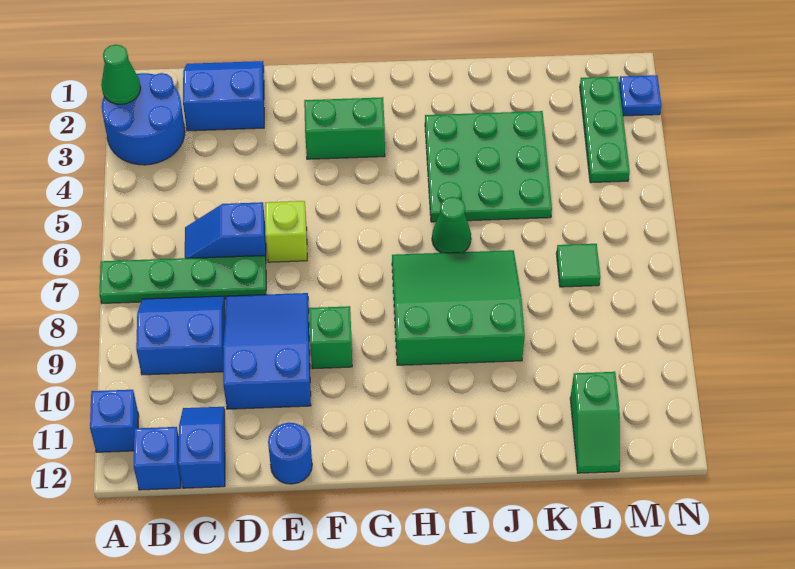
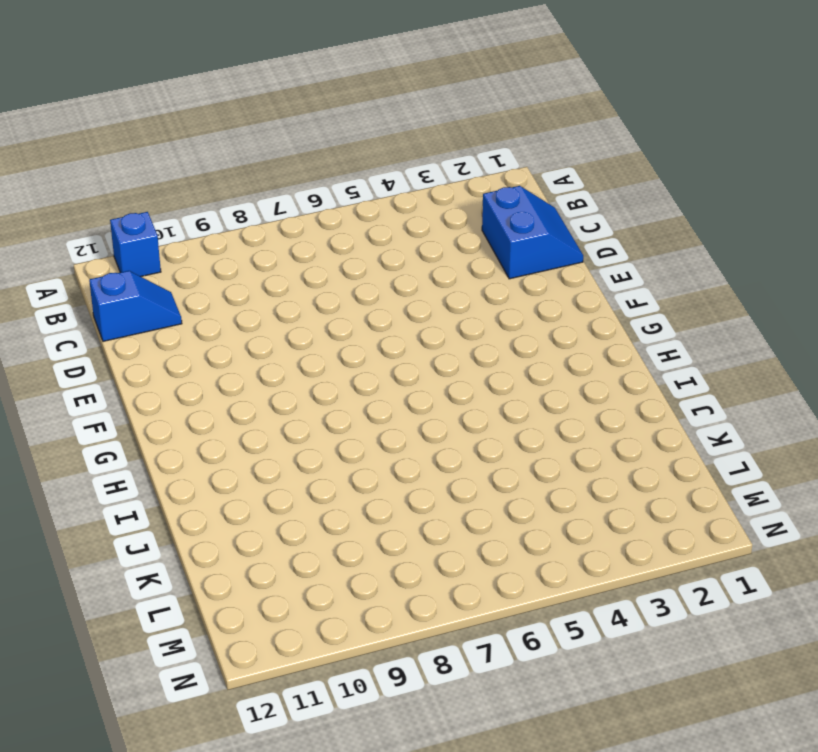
none -> blue round brick A2:B3 level 1
none -> green plate A7:D7 level 1
none -> blue slope B8:C9 level 1 top 9

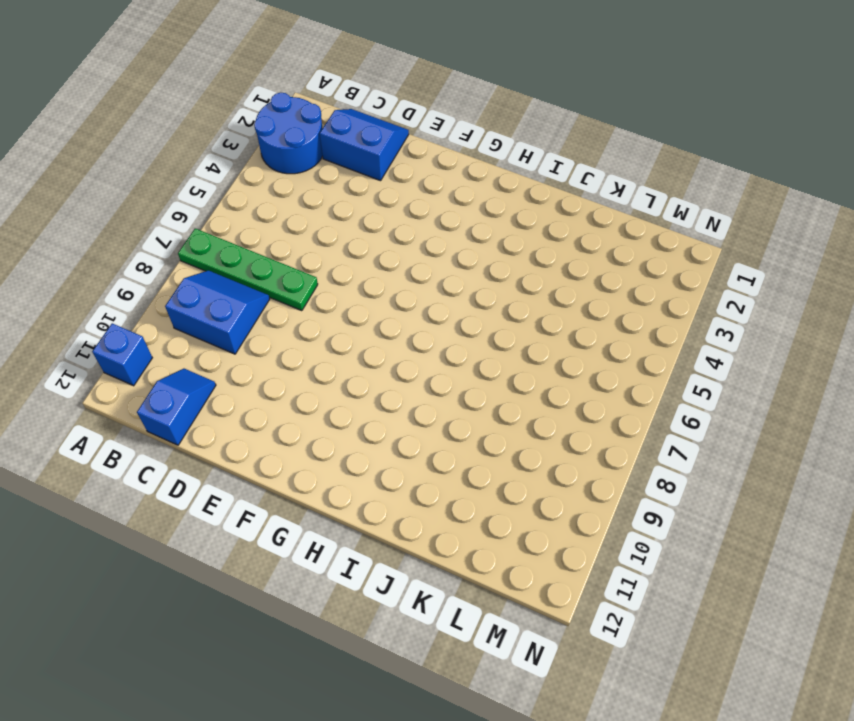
none -> blue brick B12 level 1
none -> blue slope C6:D6 level 1 top D
none -> blue slope D8:E10 level 1 top 10

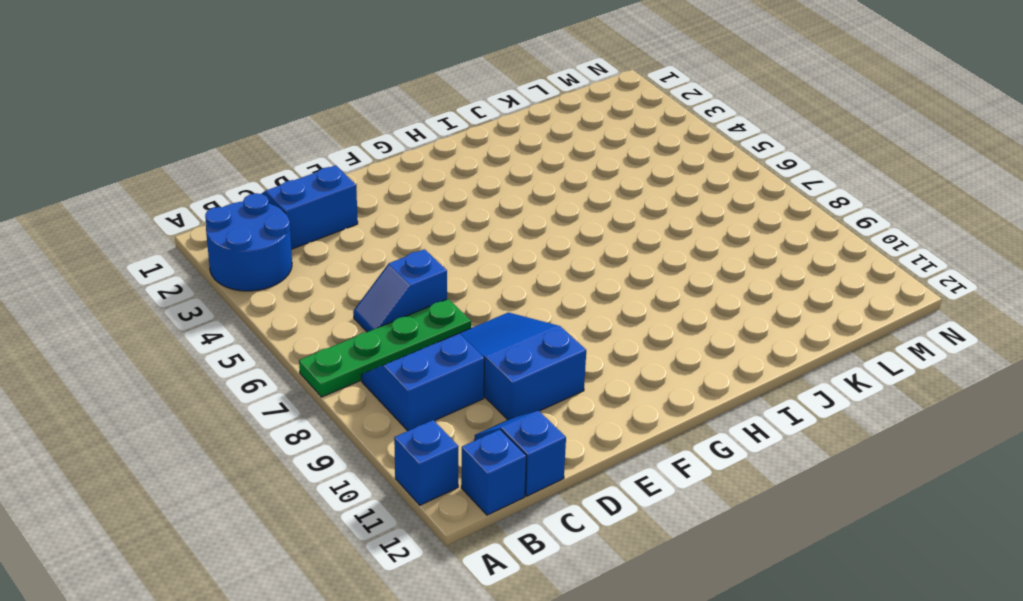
none -> lime brick E6 level 1
none -> blue round brick E12 level 1
none -> green brick F3:G3 level 1

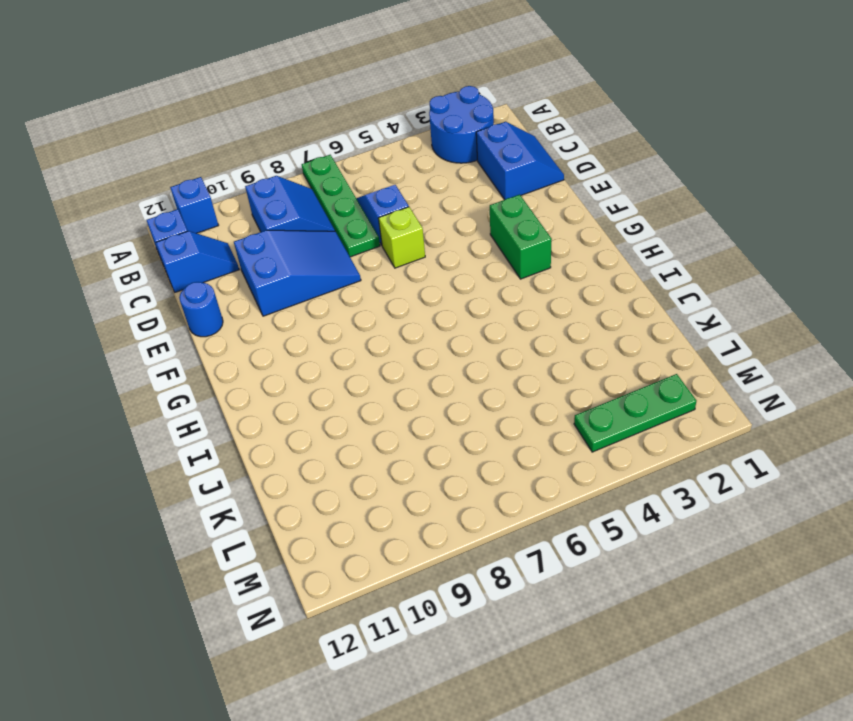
none -> green brick F9 level 1
none -> green slope H7:J9 level 1 top 9
none -> green plate I3:K5 level 1

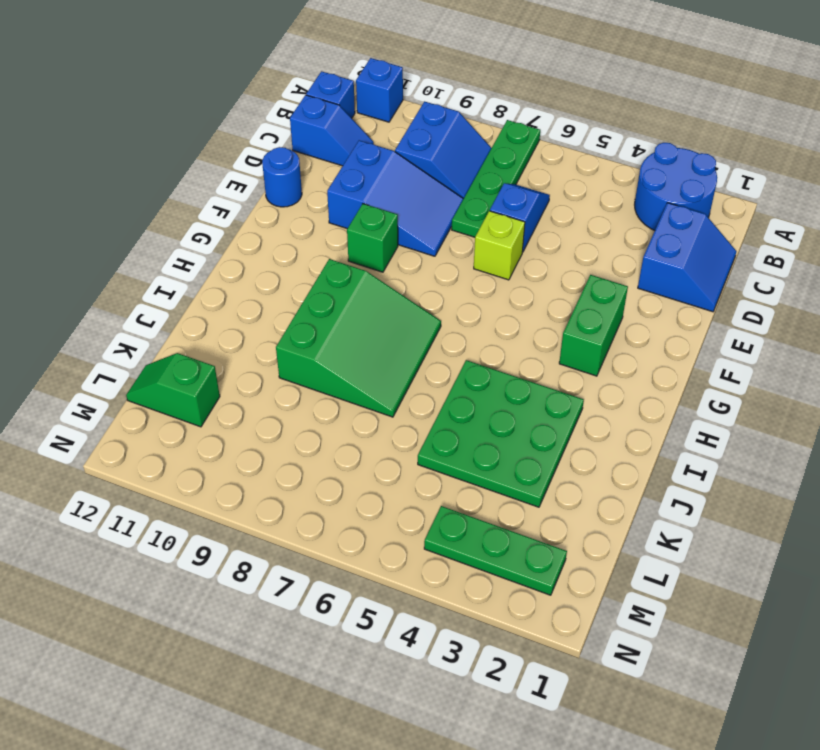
none -> green cone I6 level 1
none -> green tile L7 level 1
none -> blue plate N2 level 1

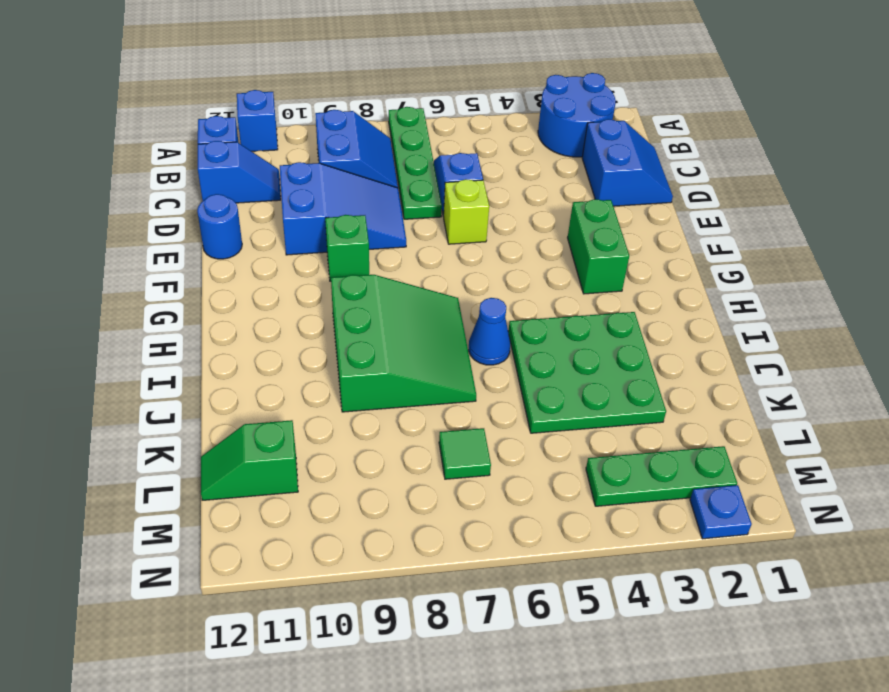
blue cone I6 level 1 -> green cone I6 level 1
none -> green cone A2 level 2

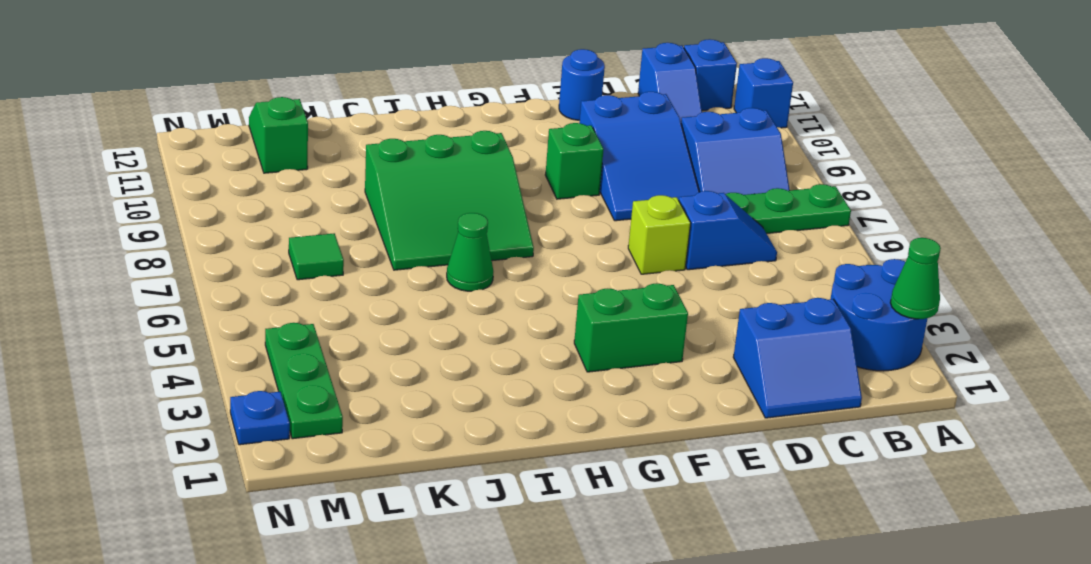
none -> green plate I3:K5 level 1

